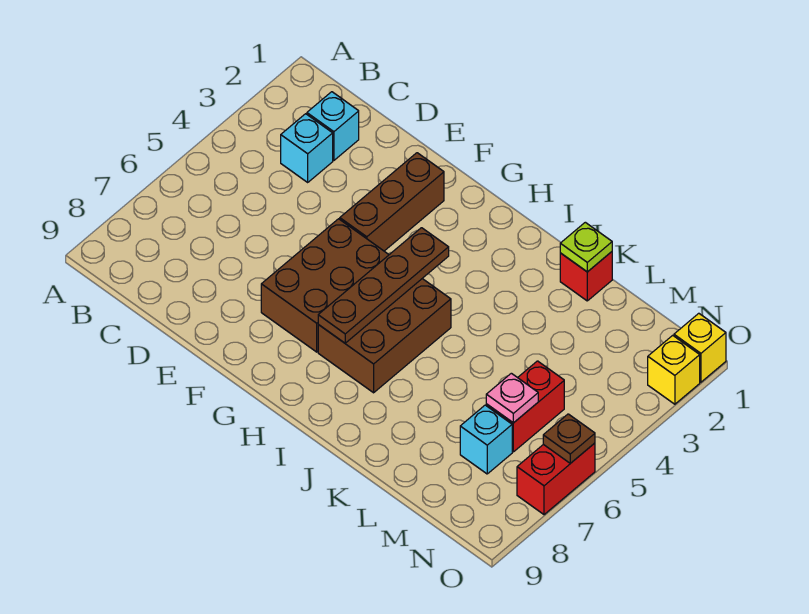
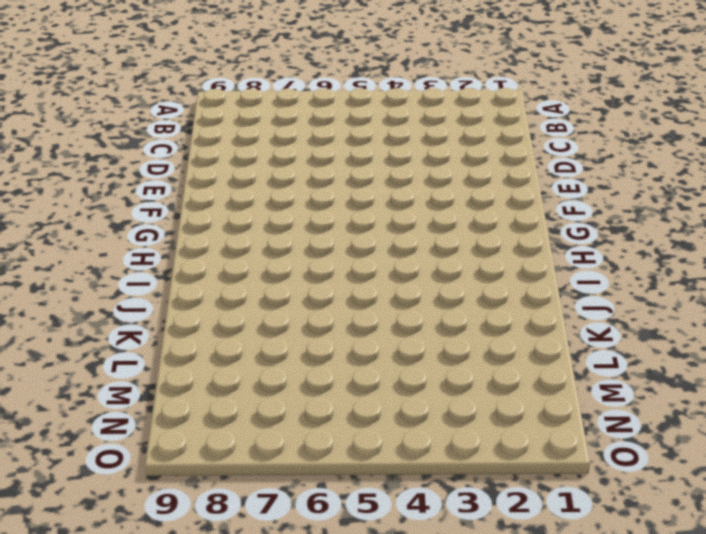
none -> cyan brick C2 level 1
none -> cyan brick C3 level 1
none -> brown brick F2:F4 level 1

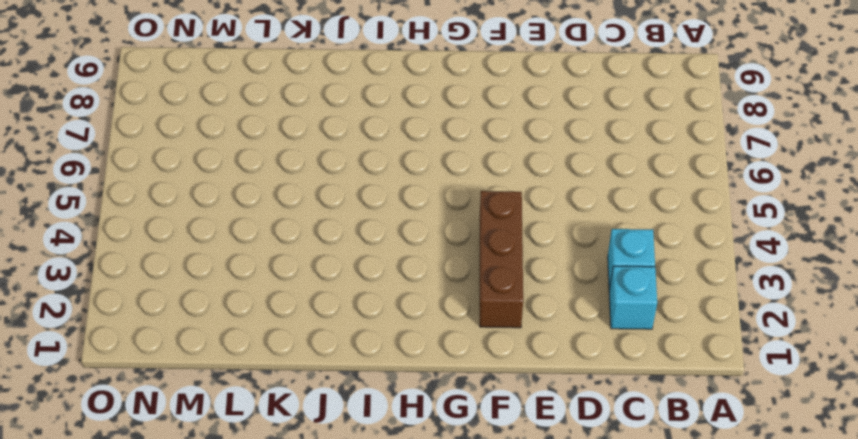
none -> brown brick F5:G7 level 1
none -> brown brick H5:I7 level 1
none -> red brick K1 level 1

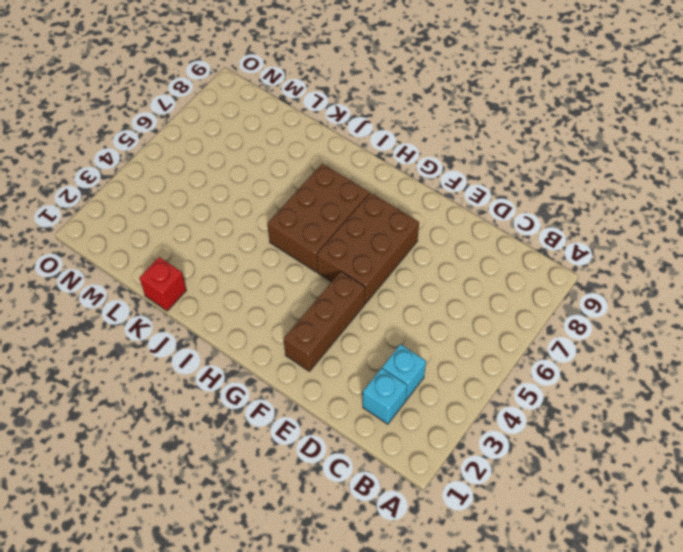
none -> red brick M5:M6 level 1
none -> cyan brick M7 level 1
none -> yellow brick O1 level 1

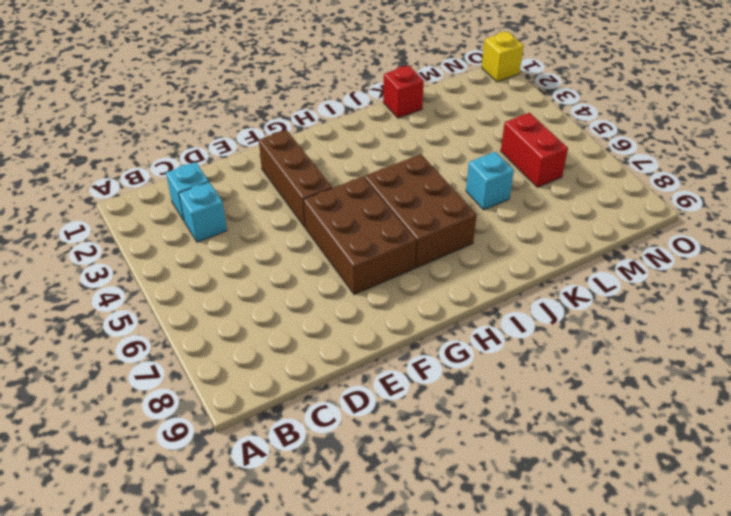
cyan brick K6 level 1 -> cyan brick M7 level 1
none -> yellow brick O2 level 1
none -> red brick O6:O7 level 1
none -> brown plate H4:H7 level 2

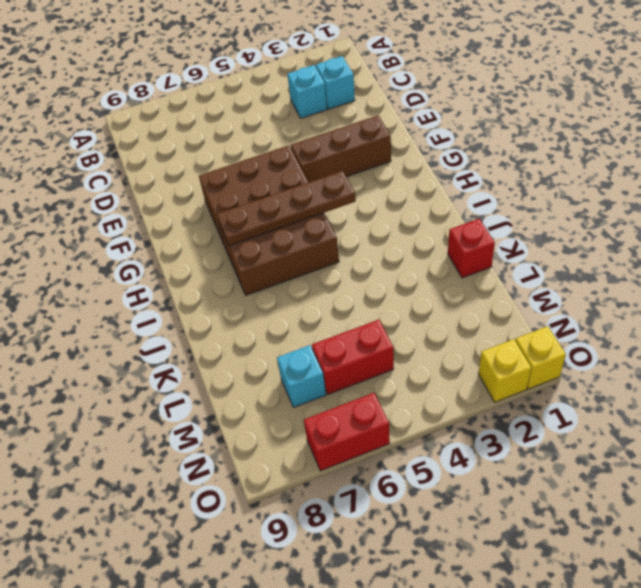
none -> lime plate K1 level 2
none -> pink plate M6 level 2
none -> brown plate O6 level 2

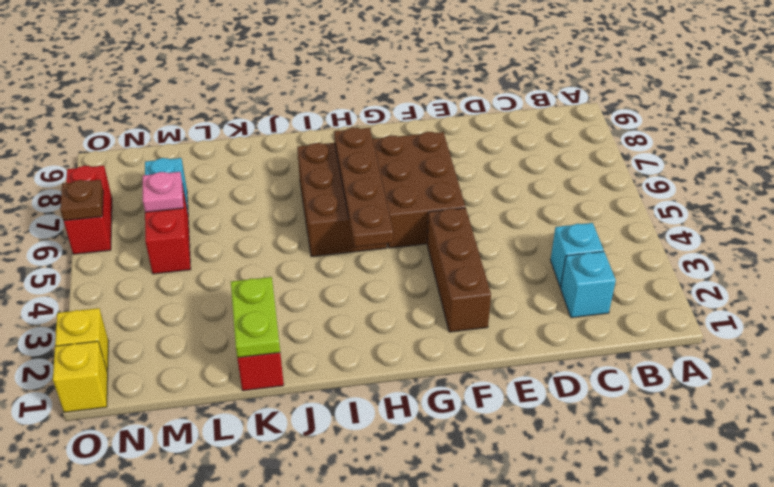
lime plate K1:K2 level 2 -> lime plate K1 level 2

